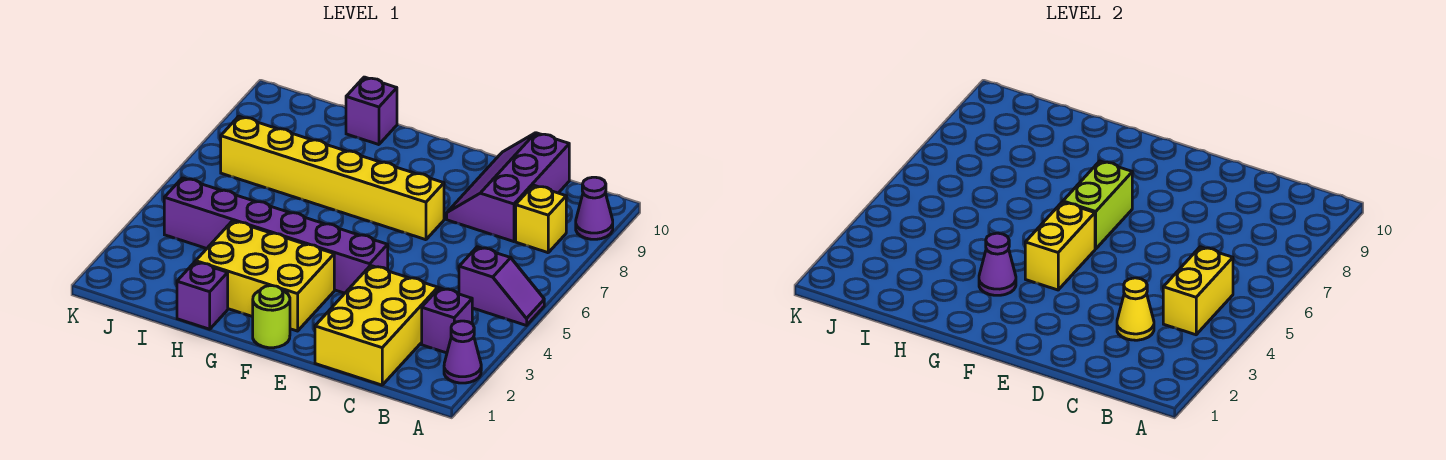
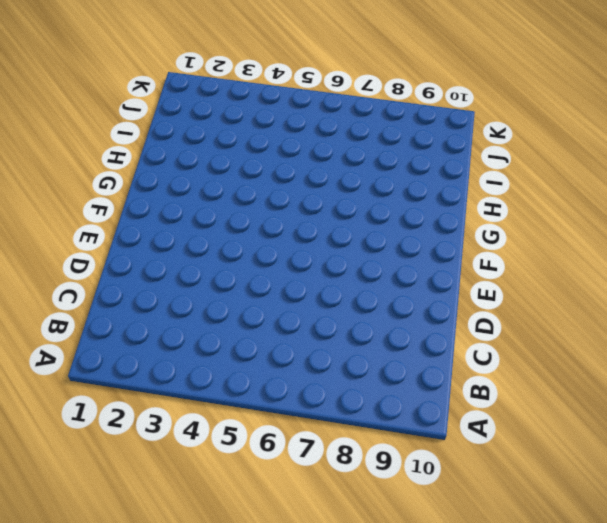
none -> purple cone A2 level 1
none -> purple slope A5:B5 level 1 top B
none -> purple cone A9 level 1

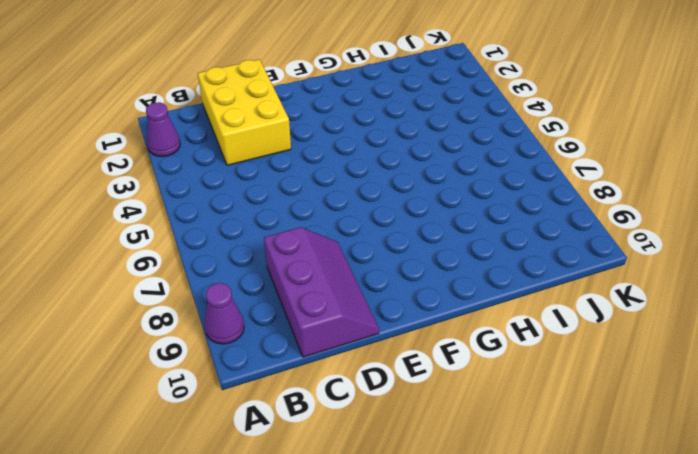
none -> purple slope A5:B5 level 1 top B
none -> purple brick B3 level 1
none -> yellow brick B8 level 1

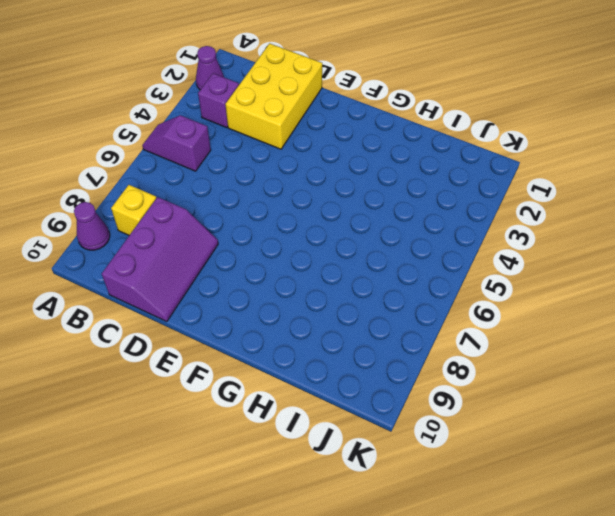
none -> purple brick E4:J4 level 1
none -> yellow brick E7:J7 level 1
none -> lime round brick F1 level 1

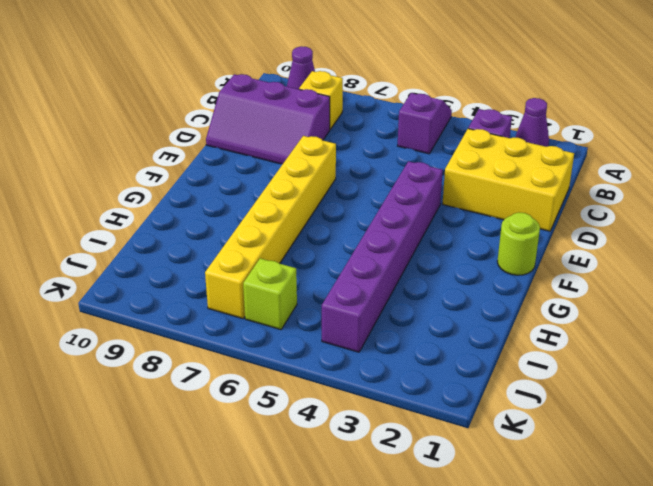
lime brick J6 level 1 -> none
none -> yellow brick F2:H3 level 1
none -> purple brick H1 level 1
none -> purple brick H10 level 1

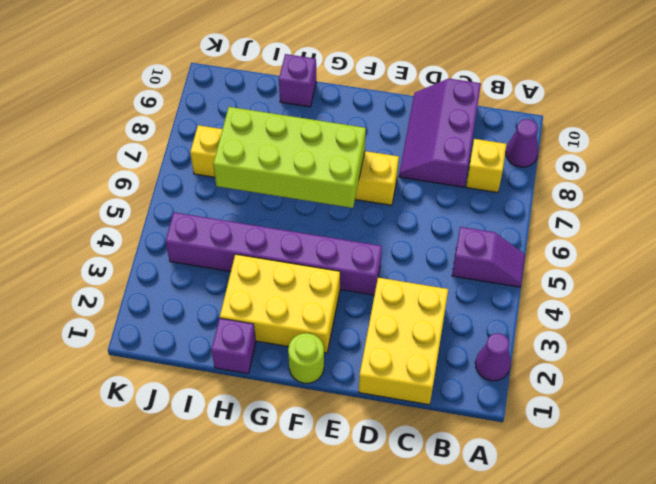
lime brick F6:I7 level 2 -> lime brick F6:F7 level 2
none -> purple brick B3 level 1
none -> yellow brick B4:B5 level 2
none -> yellow cone C3 level 2

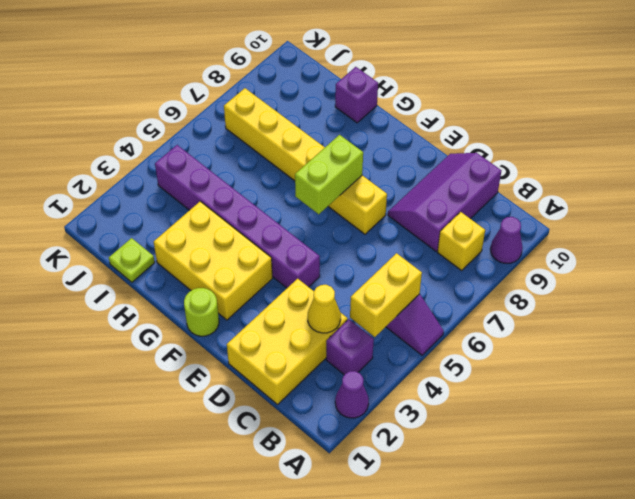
lime plate I1 level 1 -> none
none -> purple brick H1 level 1
none -> yellow brick F4:F5 level 2
none -> purple cone G3 level 2

